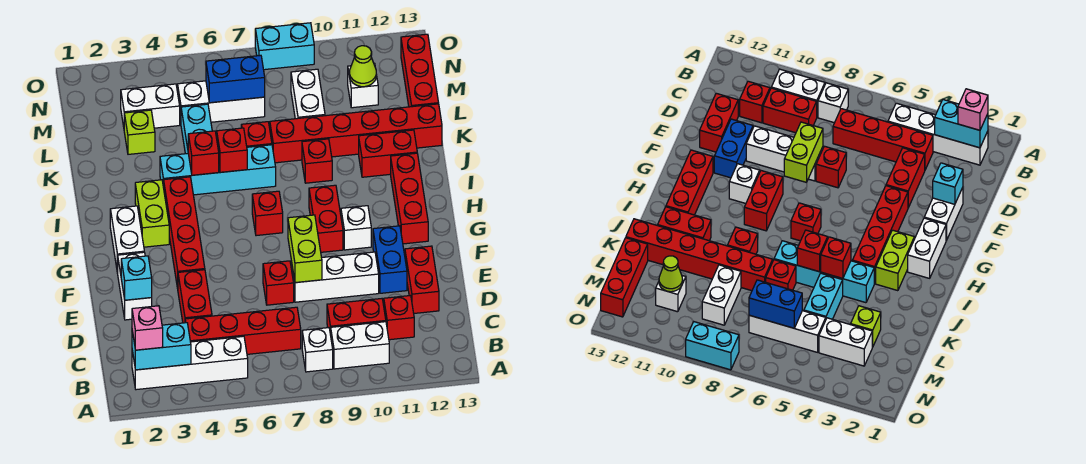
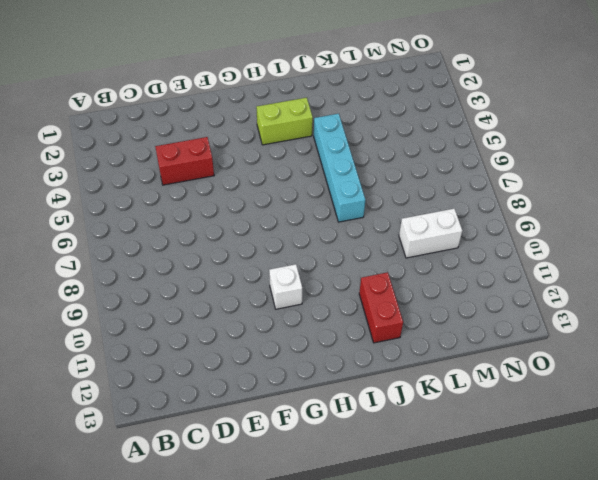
none -> white brick B2:B5 level 1
none -> white brick B8 level 1
none -> white brick B9:B10 level 1
none -> red brick C4:C7 level 1

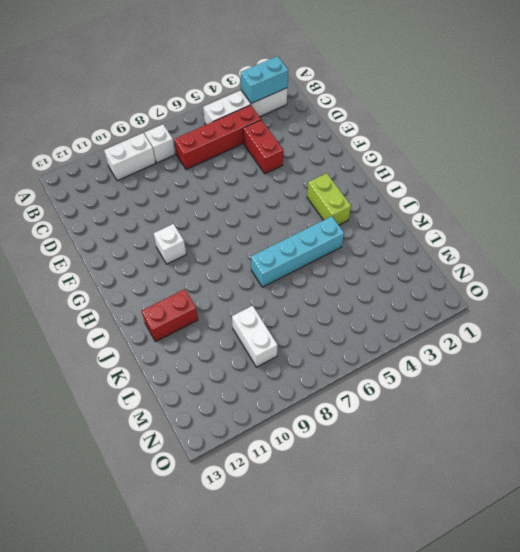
none -> red brick C9:C10 level 1
none -> red brick C11 level 1
none -> red brick D12:E12 level 1
none -> white brick E2:F2 level 1

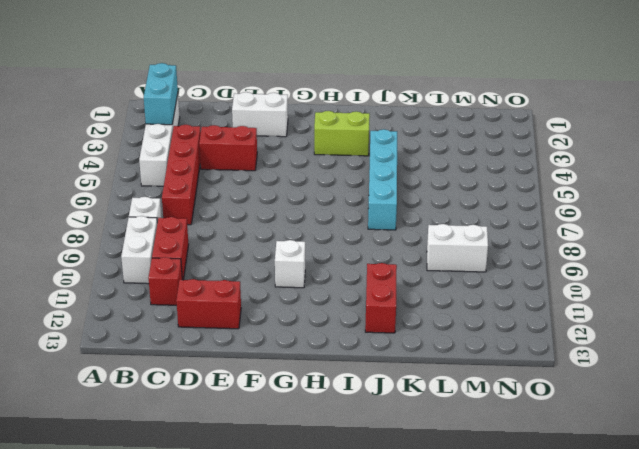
none -> red brick E7 level 1
none -> white brick E8:E10 level 1
none -> blue brick E11:F11 level 1
none -> red brick F4:I4 level 1

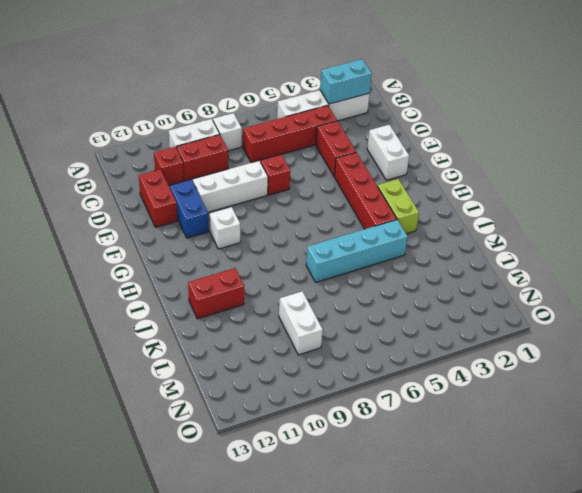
none -> white brick G2:H2 level 1
none -> red brick G9:H9 level 1
none -> red brick G12:I12 level 1
none -> red brick H7 level 1

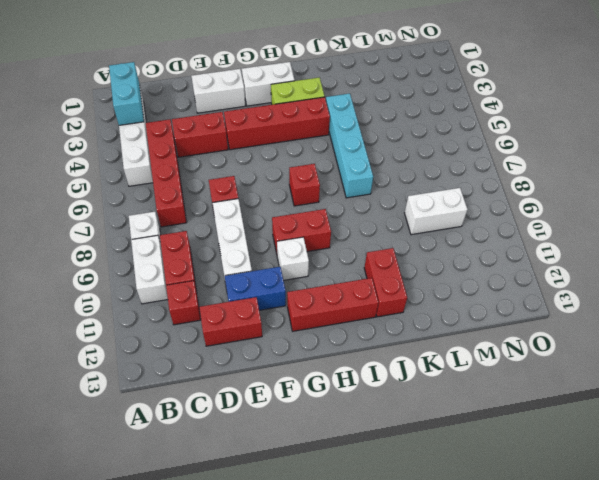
none -> red brick J9 level 1
none -> cyan brick K5:L5 level 1
none -> red brick K7 level 1
none -> red brick K8:K13 level 1

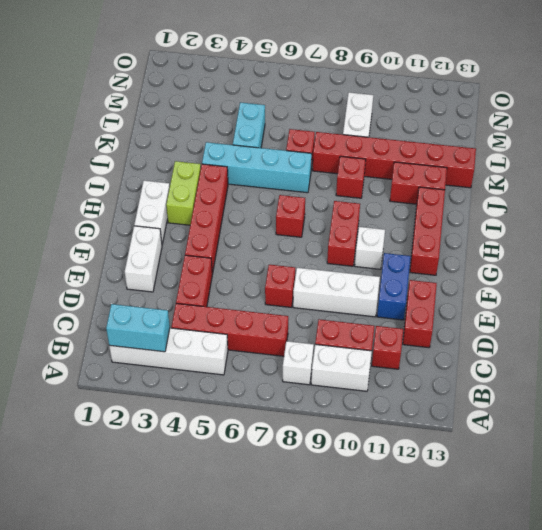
none -> lime brick L3 level 1
none -> red brick L13:N13 level 1
none -> white brick M3:M4 level 1
none -> white brick M5:M7 level 1

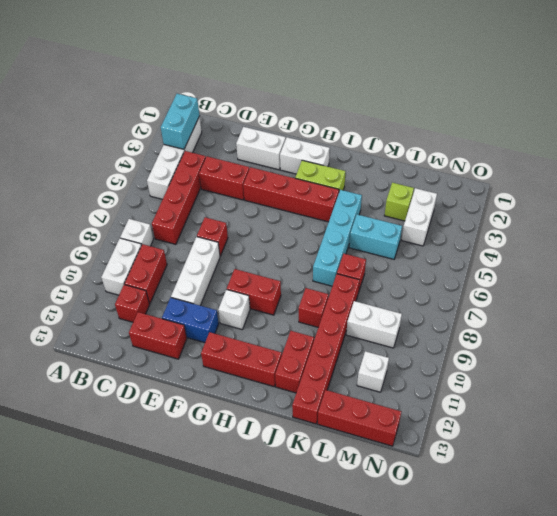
none -> red brick H7 level 1
none -> white brick M5:M7 level 1
none -> cyan brick O8:O9 level 1
none -> cyan brick E2 level 2

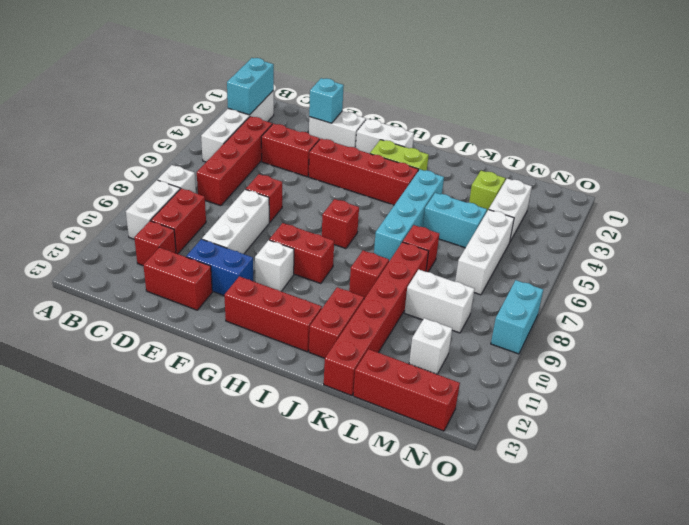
none -> lime brick E8:F8 level 2
none -> red brick J5 level 2
none -> red brick J6 level 2
none -> blue brick M6:M7 level 2

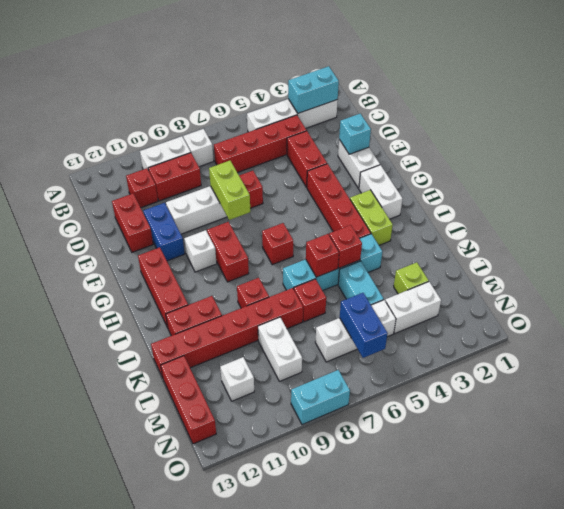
blue brick M6:N6 level 2 -> blue brick M6:M7 level 2
none -> lime cone M11 level 2
none -> pink brick B2 level 3

